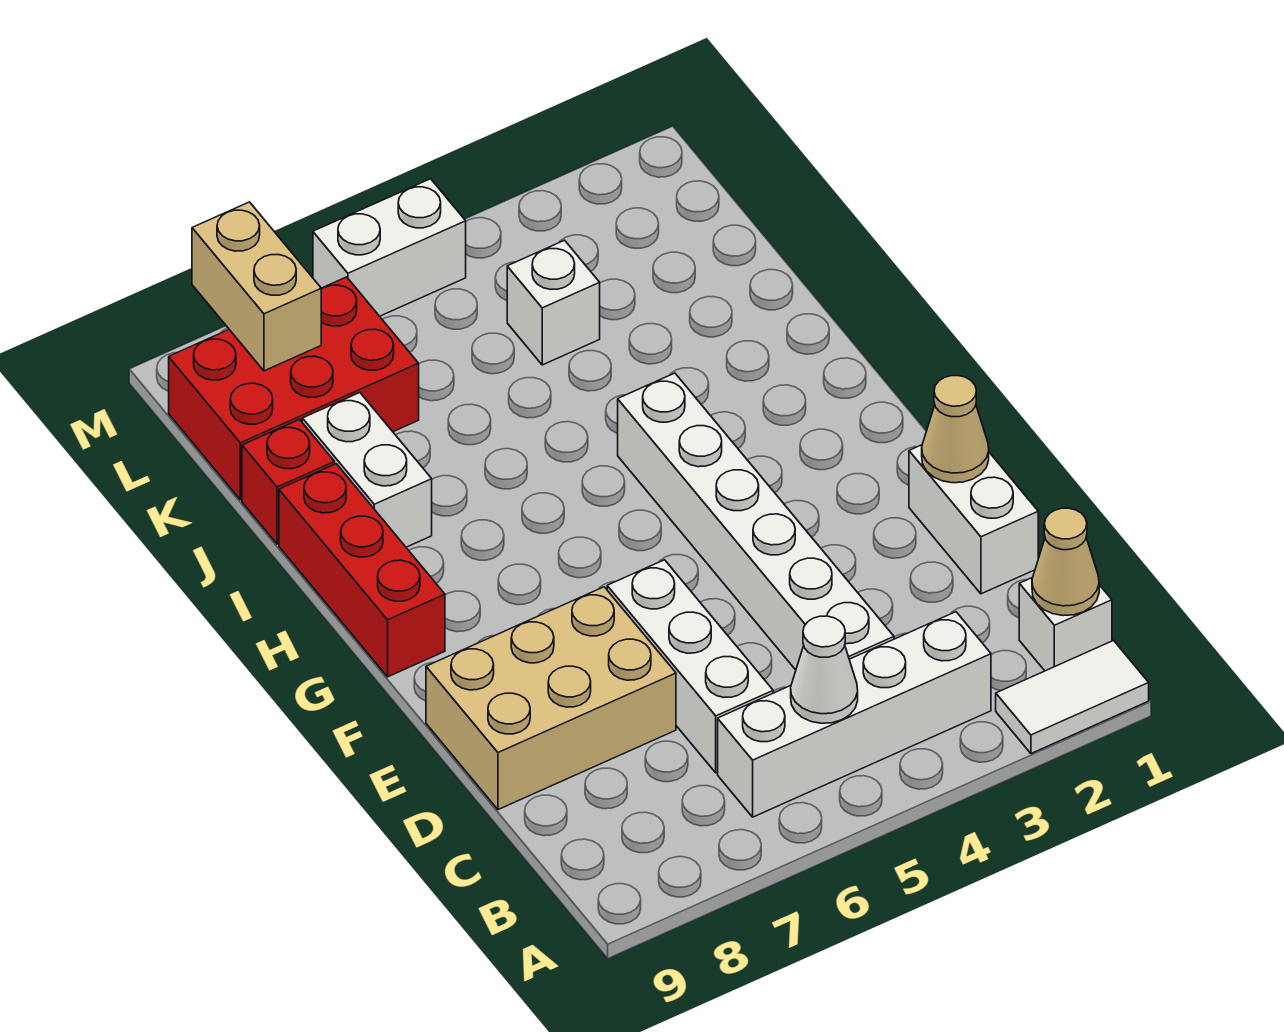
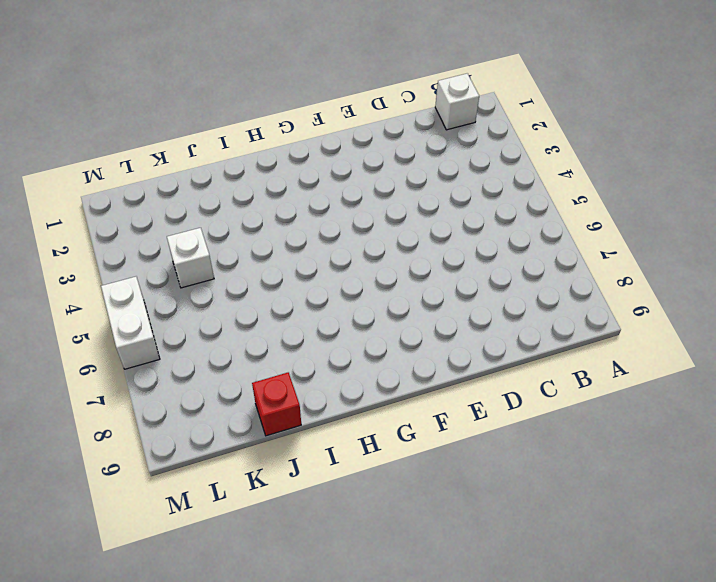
none -> white tile A1:A2 level 1
none -> white brick B3:B6 level 1
none -> white brick C4:H4 level 1

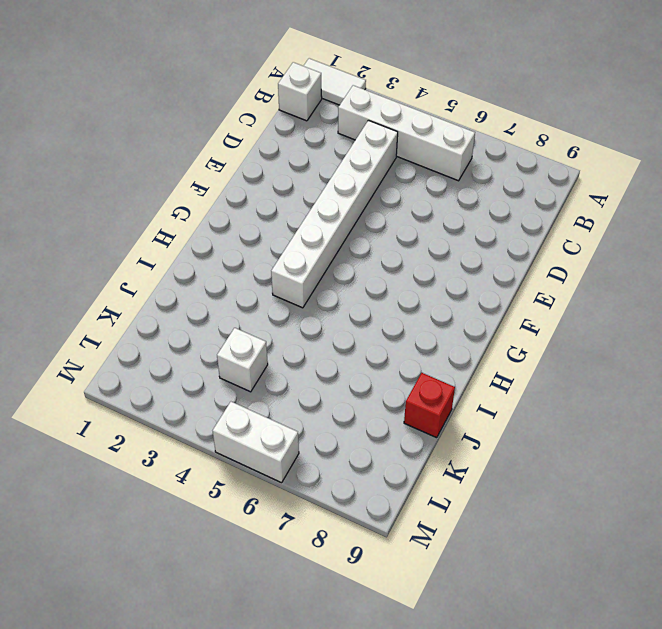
none -> white brick C6:E6 level 1
none -> white brick D1:E1 level 1
none -> tan brick D7:E9 level 1

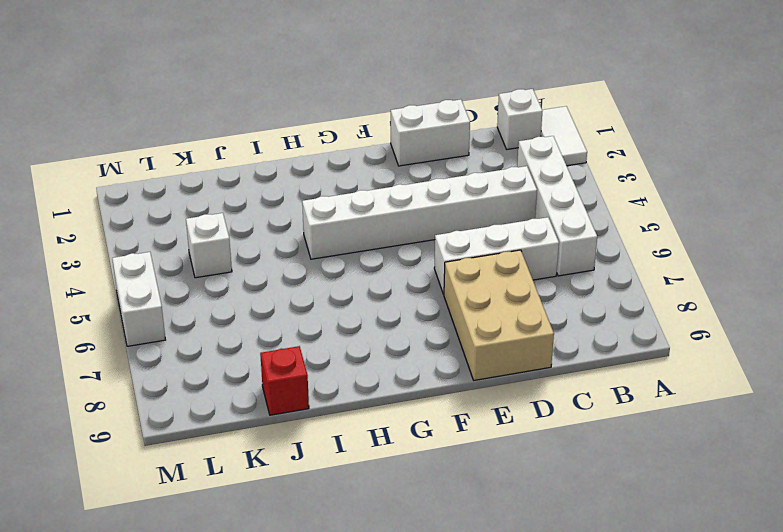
none -> red brick G9:I9 level 1
none -> white brick I8:J8 level 1
none -> red brick K7:L9 level 1

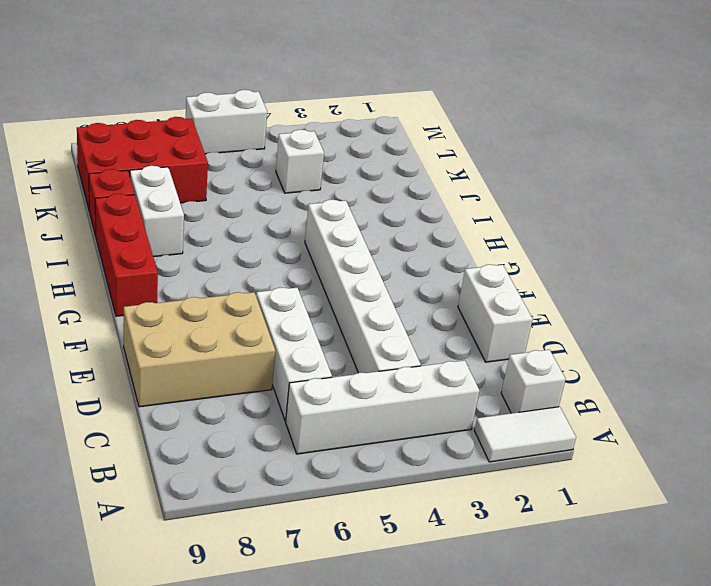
none -> tan cone B1 level 2
none -> white cone B5 level 2
none -> tan cone E1 level 2

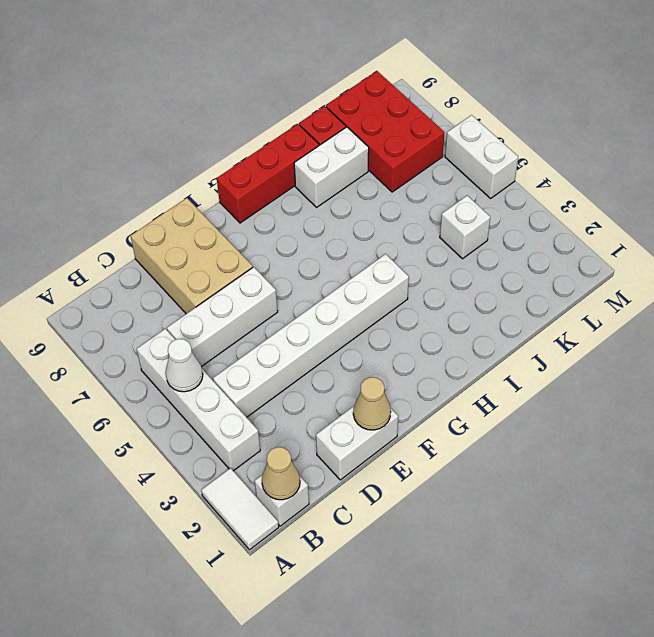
none -> tan brick L8:M8 level 2

